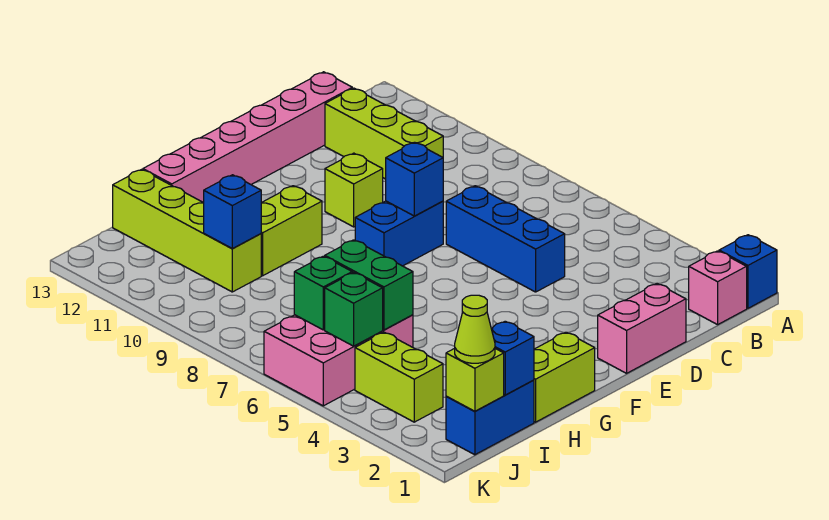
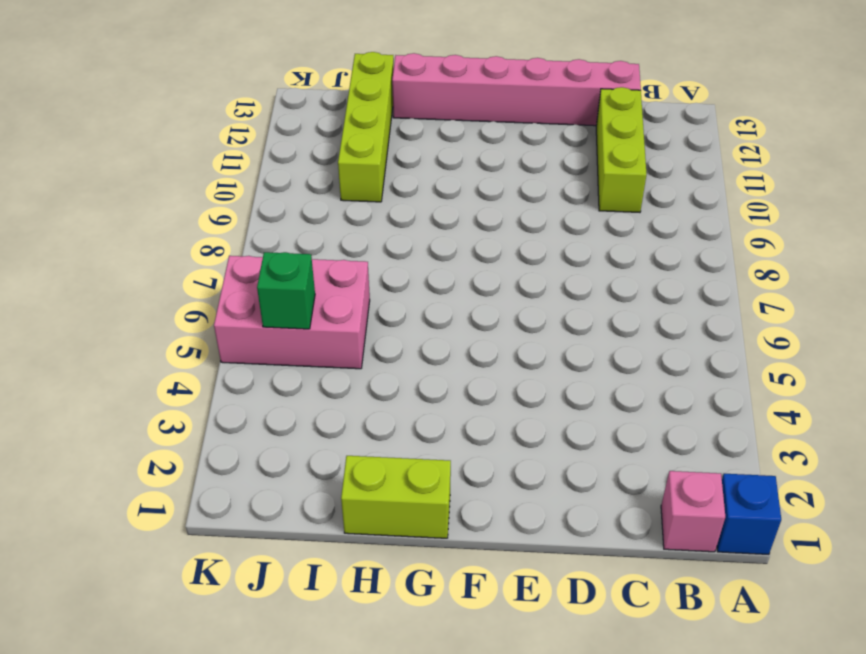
none -> pink brick D1:E1 level 1
none -> blue brick D5:D7 level 1
none -> blue brick E8:F8 level 1

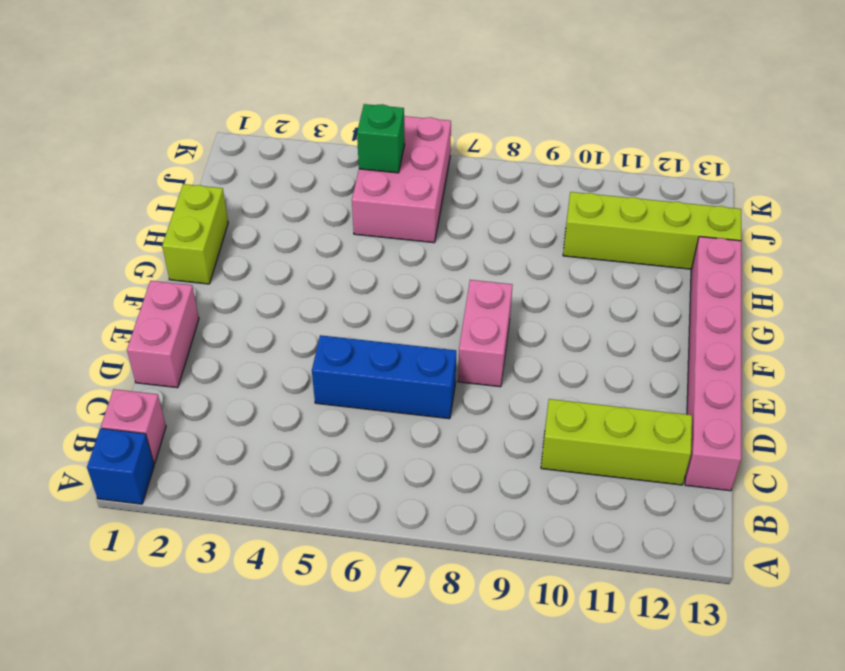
pink brick E8:F8 level 1 -> blue brick E8:F8 level 1
none -> lime brick E10 level 1
none -> lime brick G10:H10 level 1
none -> blue brick I1:J1 level 1

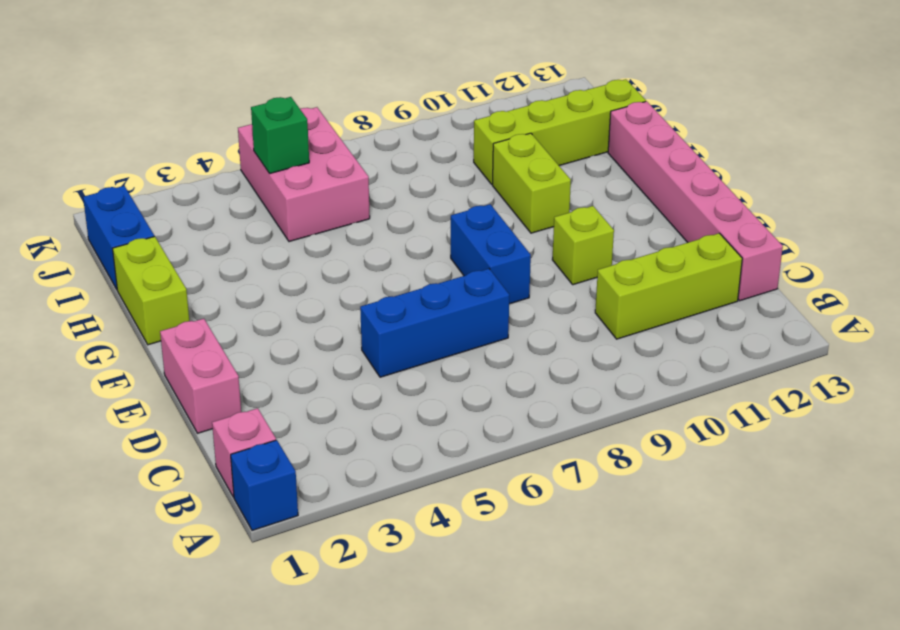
none -> lime brick J3:J4 level 1
none -> blue brick E8 level 2
none -> blue brick I1 level 2

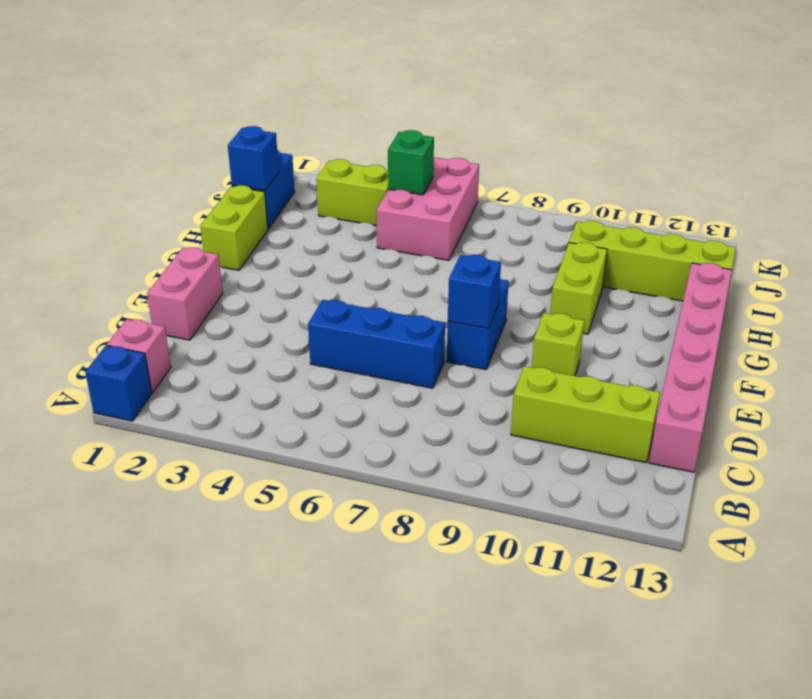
none -> green brick I5:I6 level 2
none -> blue brick I10 level 2
none -> lime brick J1 level 2

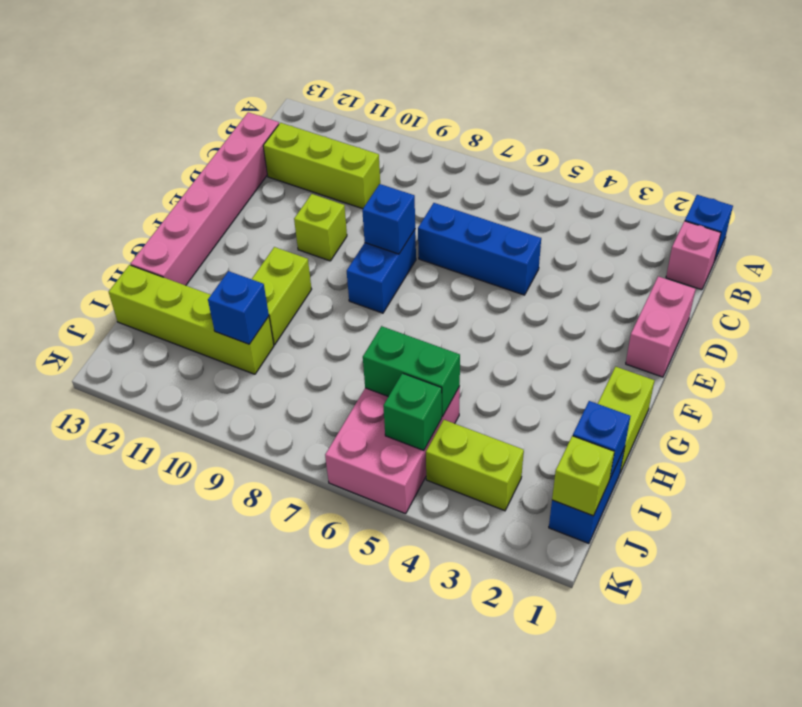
none -> green brick J6 level 2
none -> lime cone J1 level 3

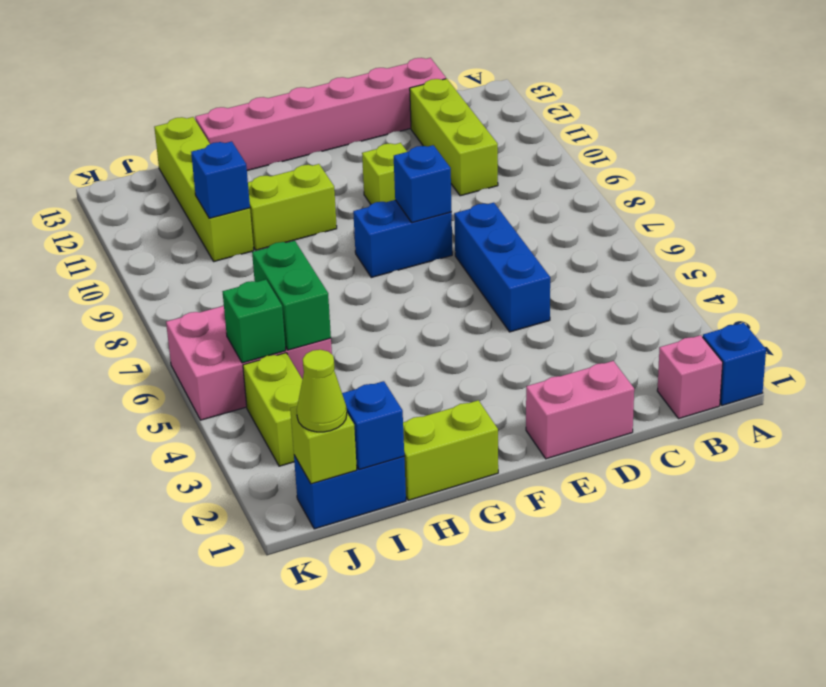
none -> green brick J6 level 2

